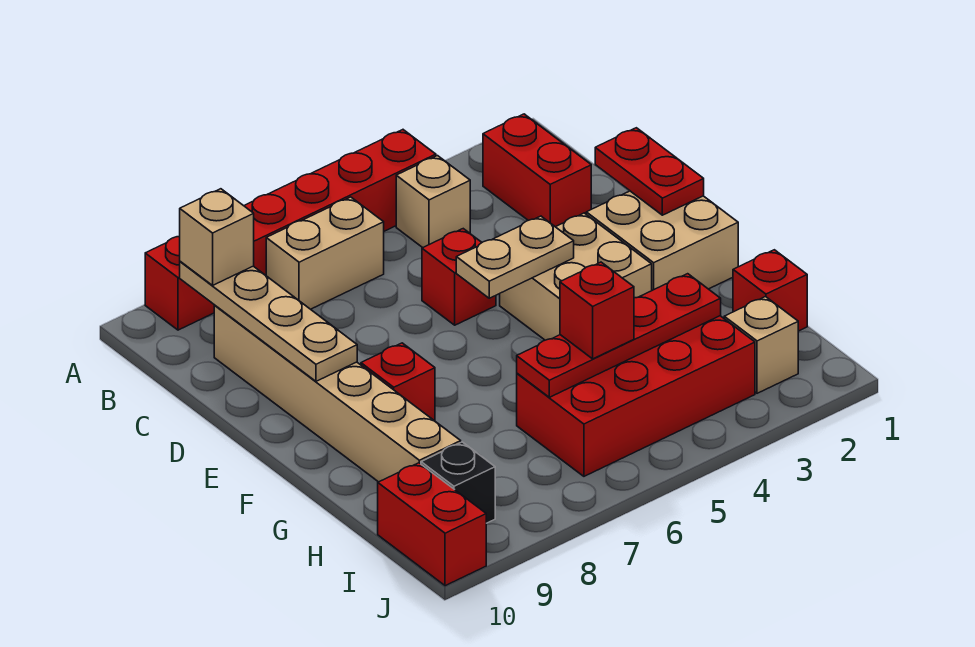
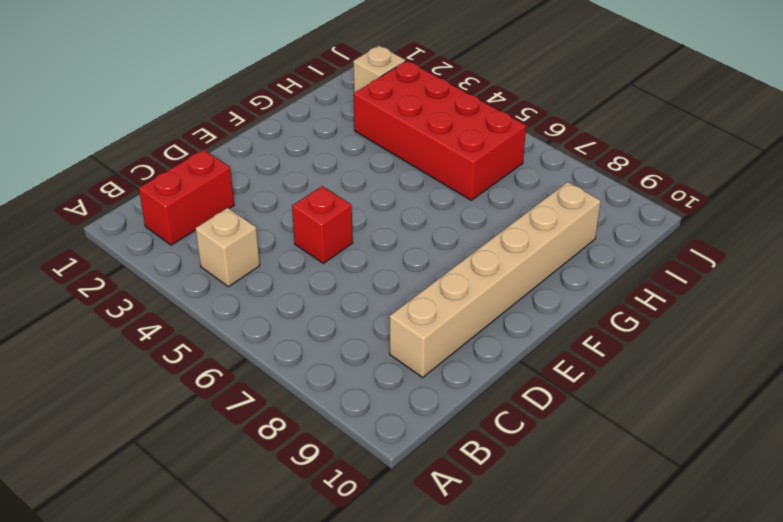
none -> red brick A4:A9 level 1
none -> tan brick B6:B7 level 1
none -> tan brick E1:F2 level 1

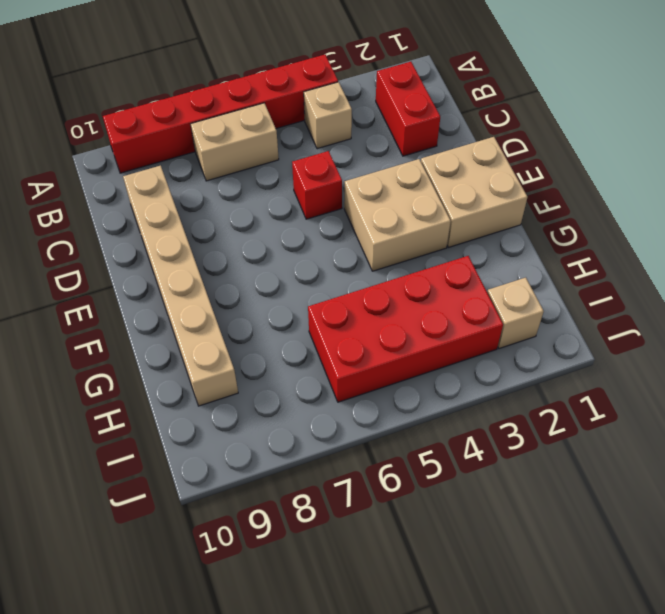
none -> red brick F8 level 1
none -> red brick H1 level 1
none -> black brick I9 level 1

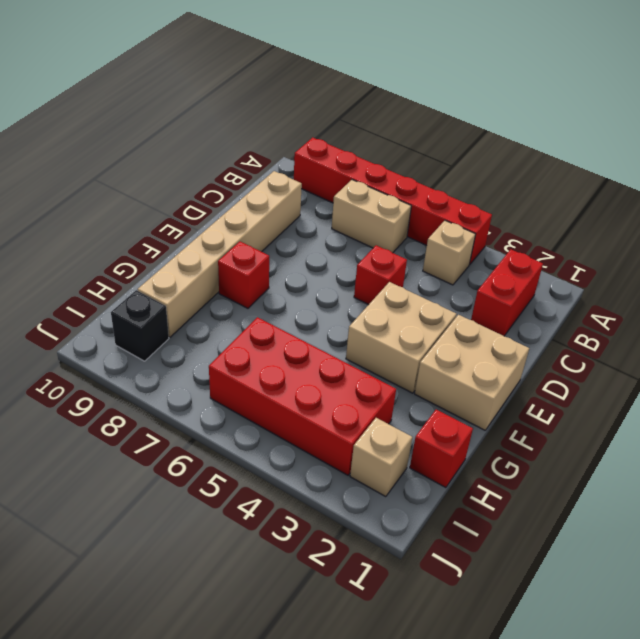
none -> red brick I10:J10 level 1
none -> tan plate B9:E9 level 2
none -> red plate D1:E1 level 2

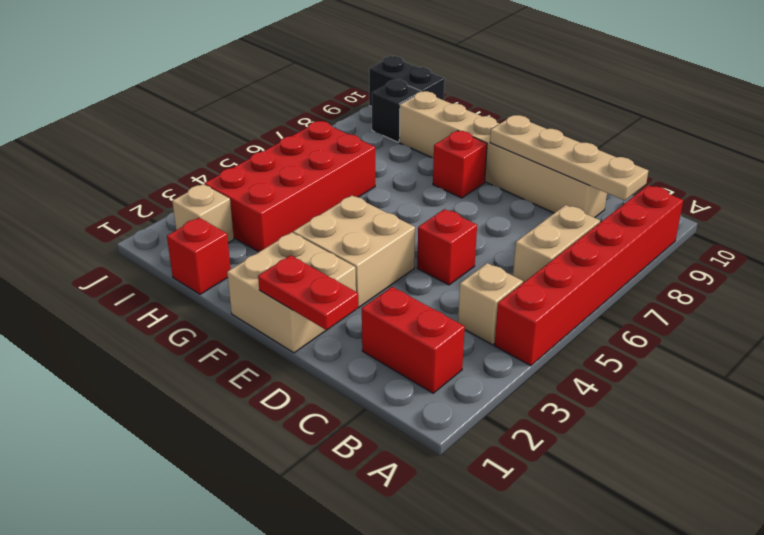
black brick I10:J10 level 1 -> red brick I10:J10 level 1
none -> tan plate E4:E5 level 2
none -> red plate H3:H6 level 2
none -> tan brick B9 level 3

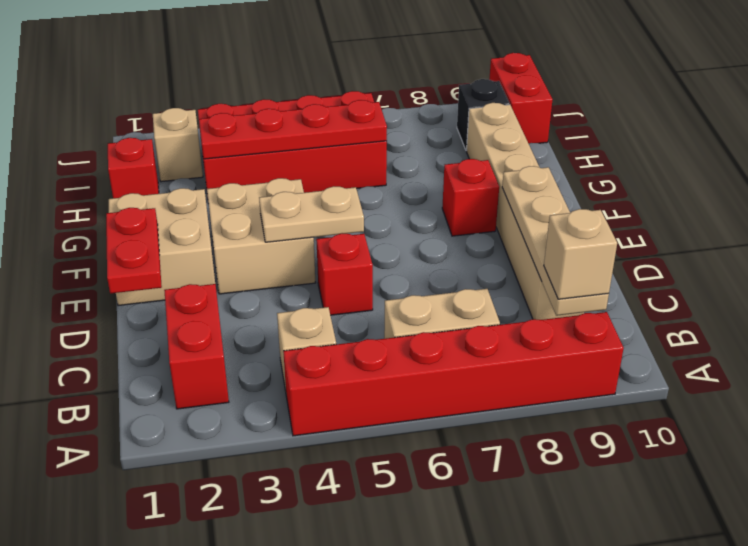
none -> red brick H5 level 3

